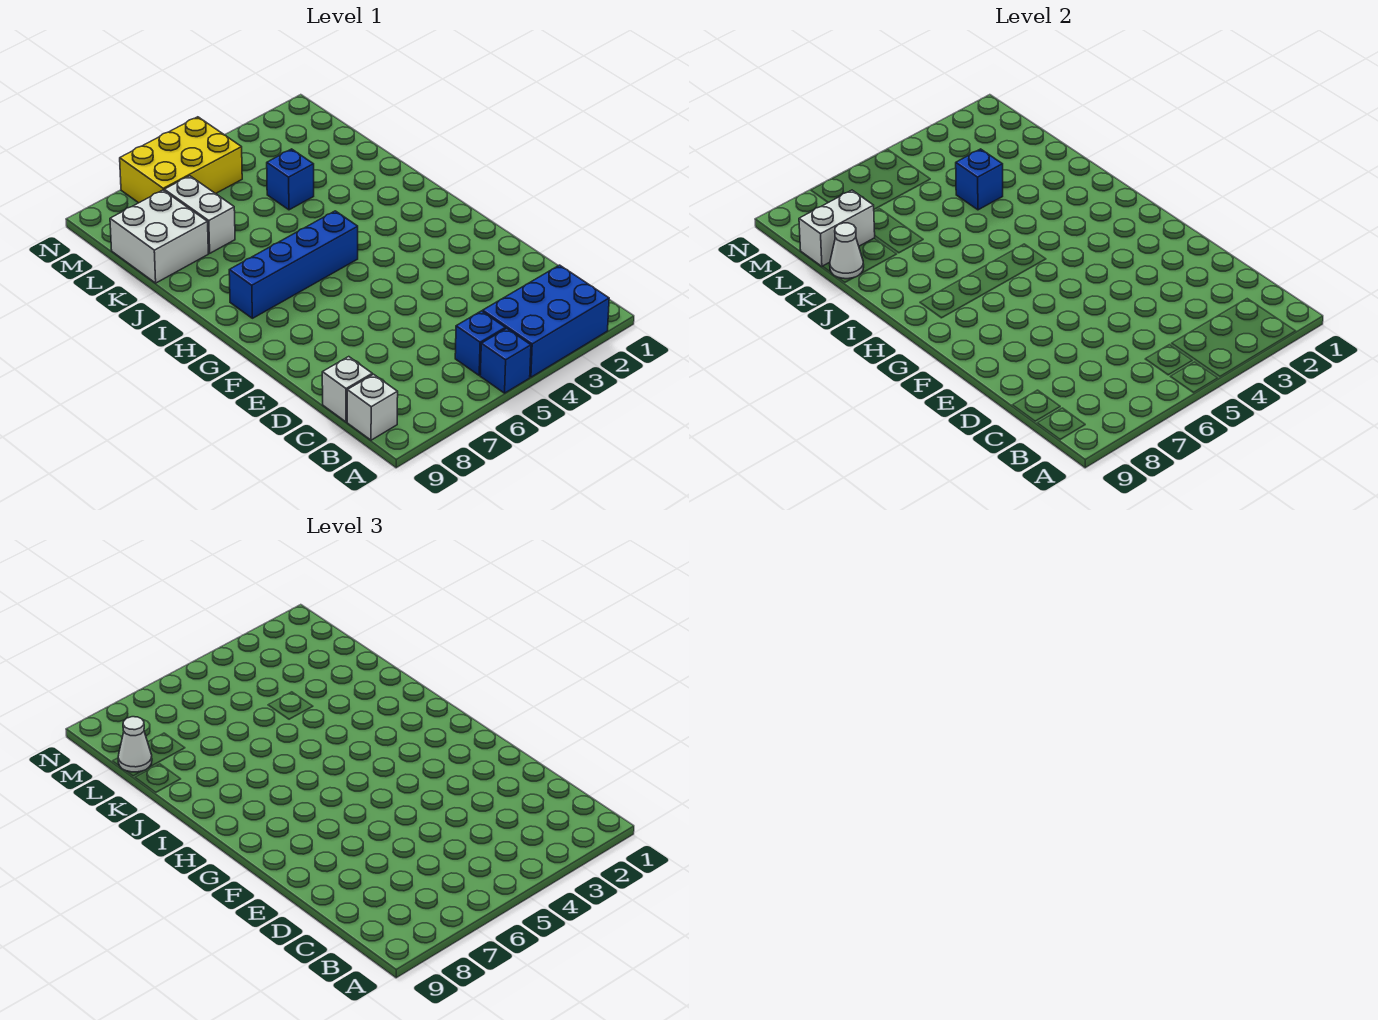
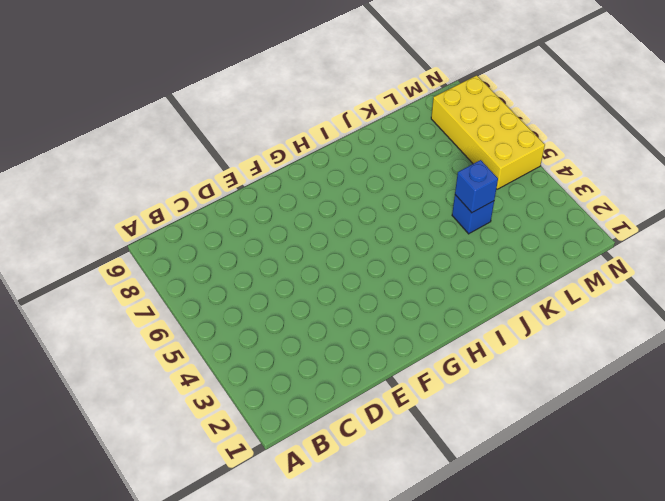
yellow brick M5:N8 level 1 -> yellow brick M5:N7 level 1
none -> blue brick A2:B4 level 1
none -> blue brick A5 level 1
none -> blue brick B5 level 1

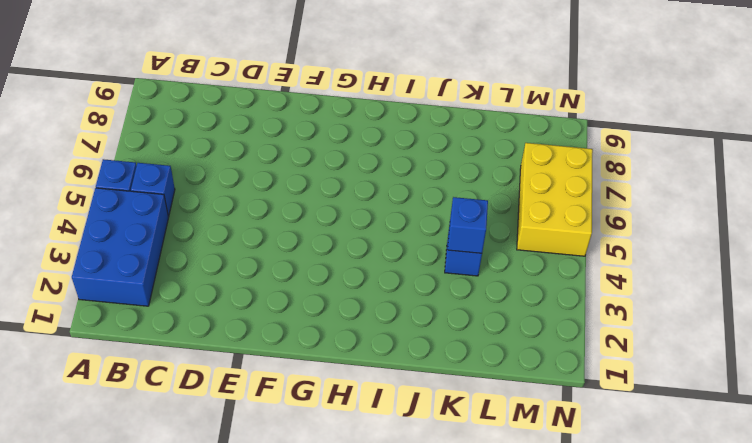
none -> white brick B9 level 1
none -> white brick C9 level 1
none -> blue brick H5:H8 level 1

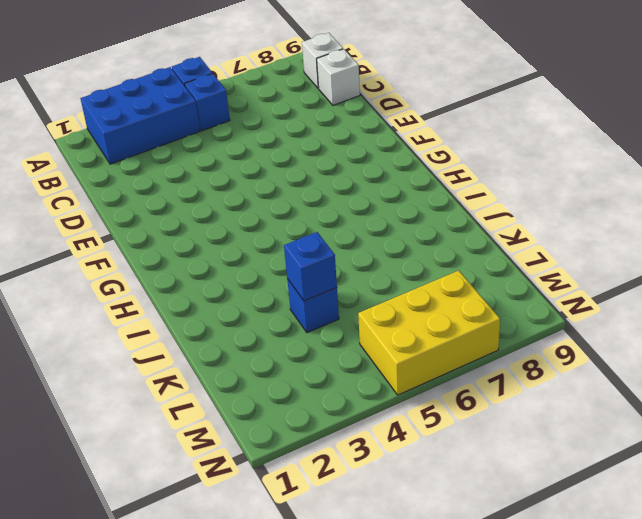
none -> blue brick H5:H8 level 1
none -> white brick K7:L7 level 1
none -> white brick K8:L9 level 1

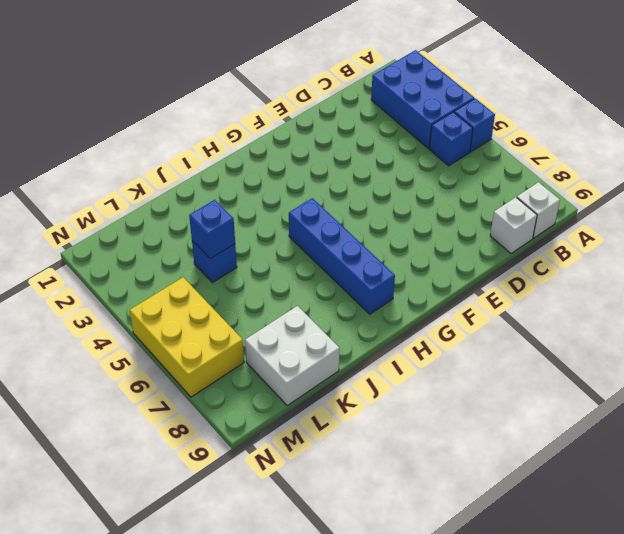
none -> white brick K7:L7 level 1
none -> white cone K9 level 2
none -> white brick L8:L9 level 2

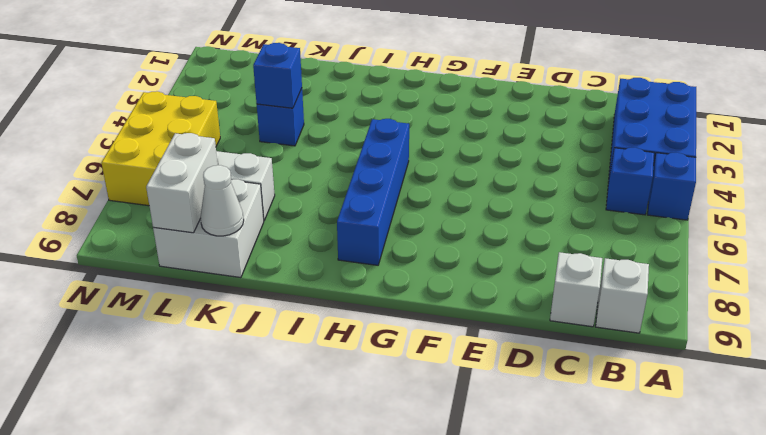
none -> white cone L9 level 3

